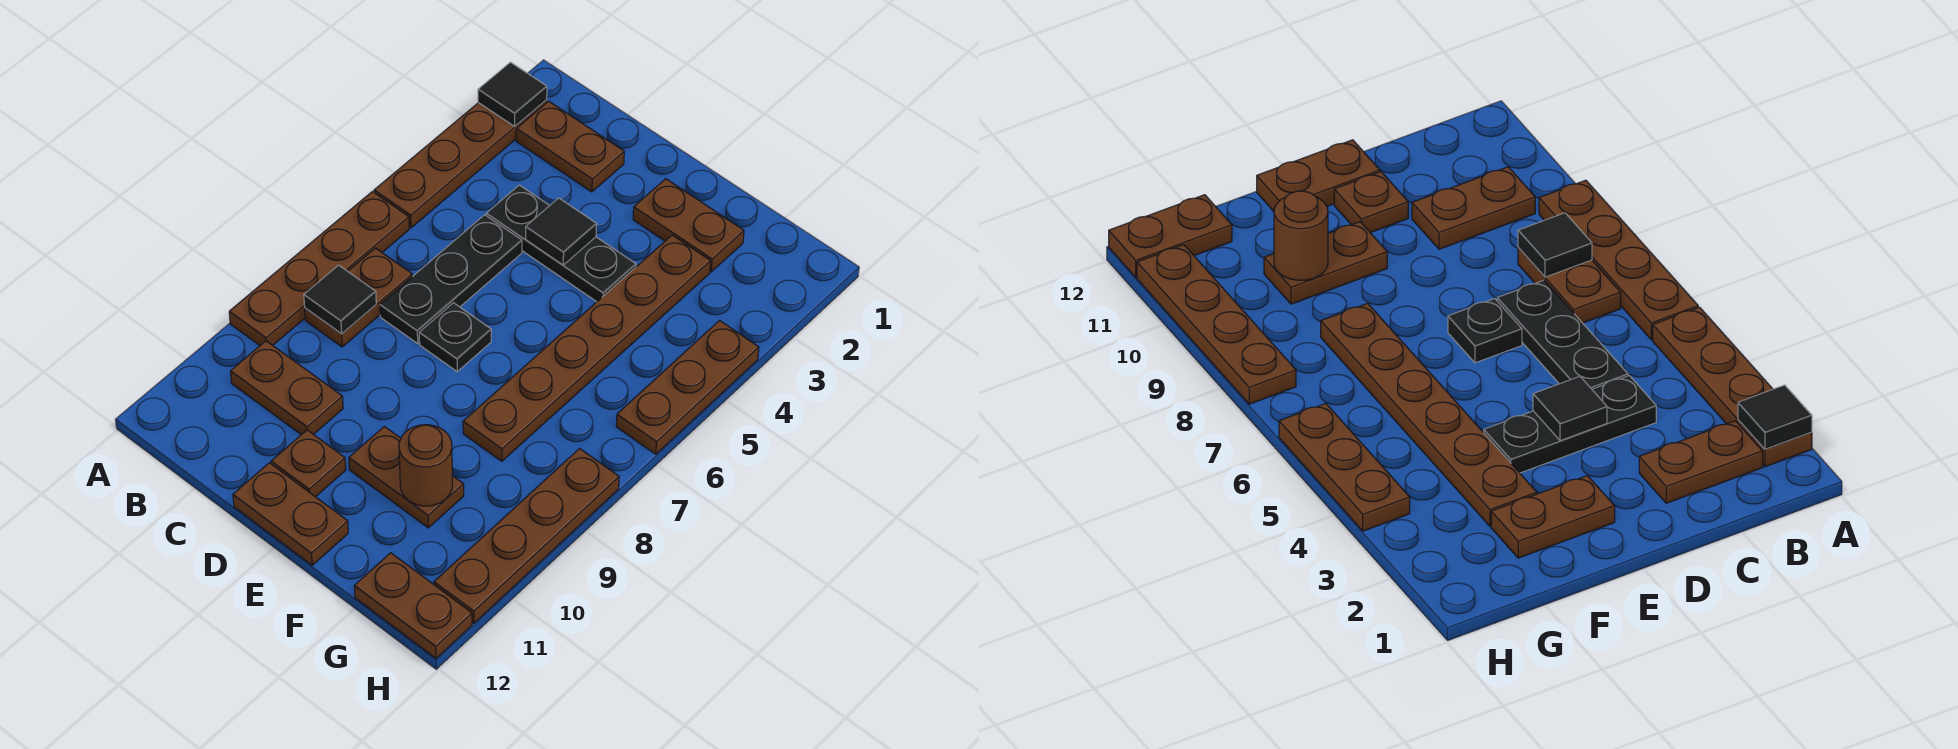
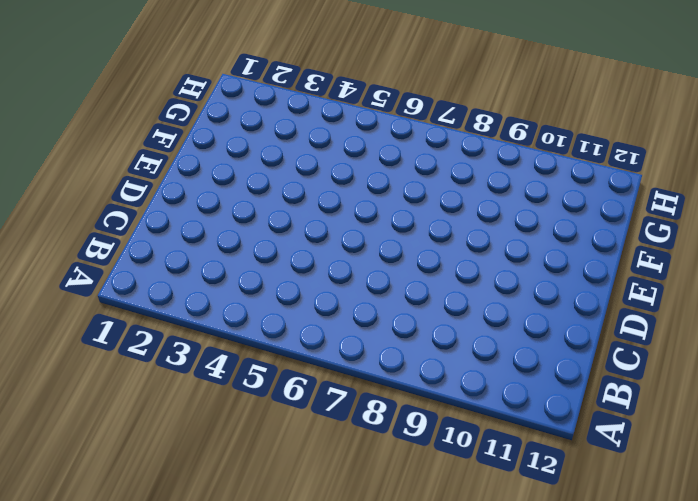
none -> brown plate A2:A5 level 1
none -> brown plate A6:A9 level 1
none -> brown plate B2:C2 level 1

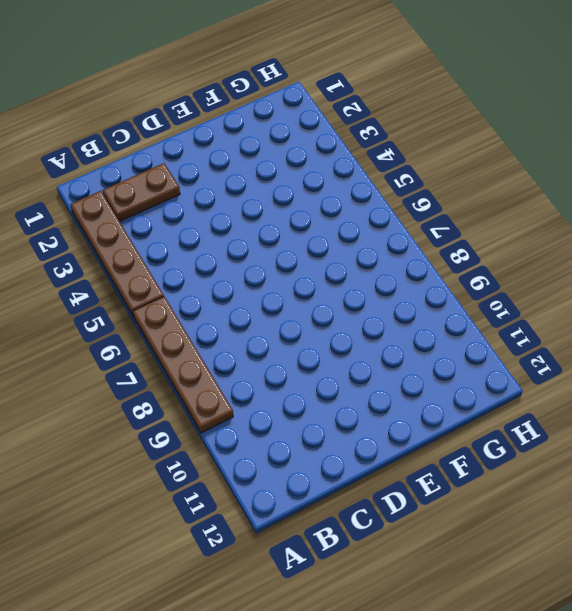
none -> brown plate B7:B8 level 1
none -> brown plate B10:C10 level 1
none -> black plate C4:E4 level 1

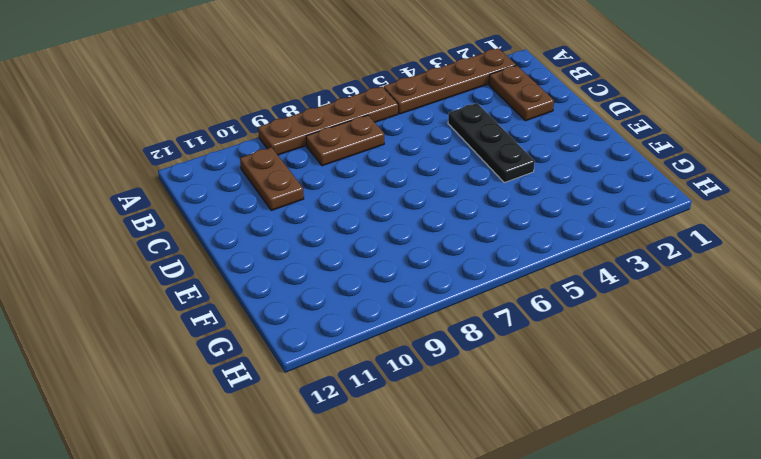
none -> black plate C5:C7 level 1
none -> black plate D7 level 1
none -> brown plate D11 level 1

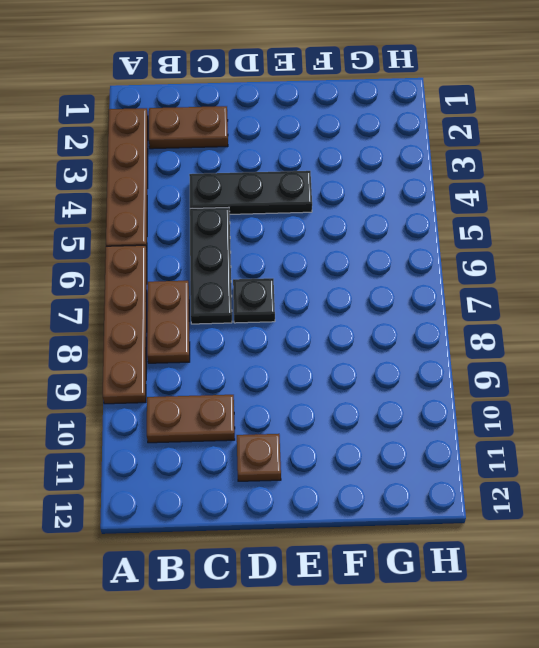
none -> brown plate D12:E12 level 1
none -> brown plate E2:F2 level 1
none -> brown plate E10:F10 level 1

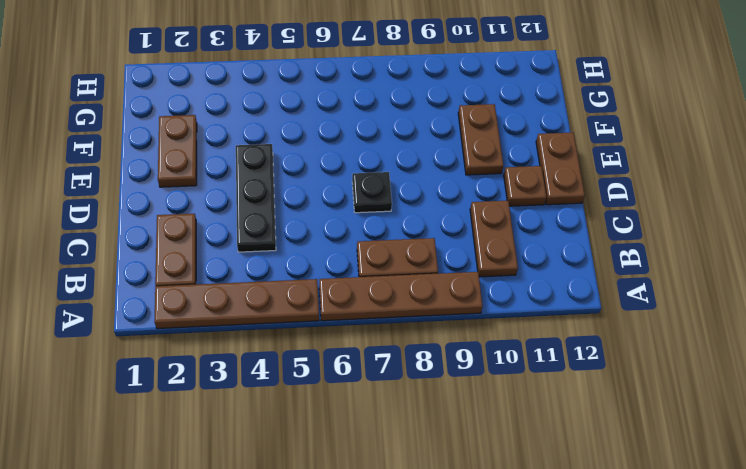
none -> black plate C5:C7 level 1
none -> brown plate F3:F8 level 1
none -> brown plate G12:H12 level 1

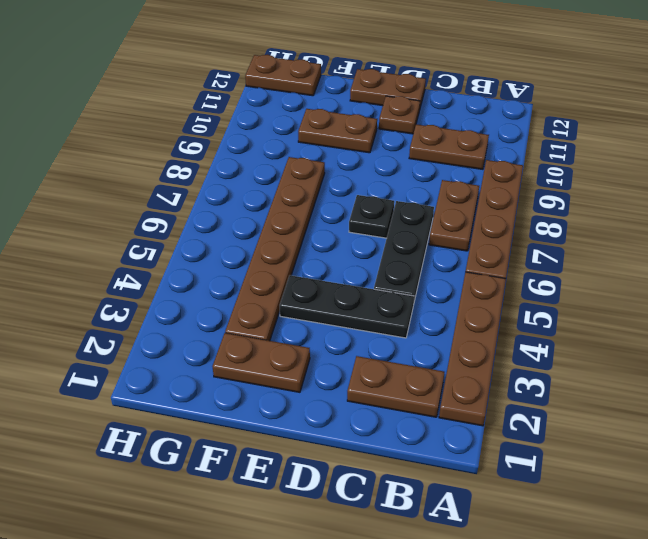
none -> brown plate H4:H6 level 1
none -> brown plate H8:H11 level 1
none -> black tile A2 level 2

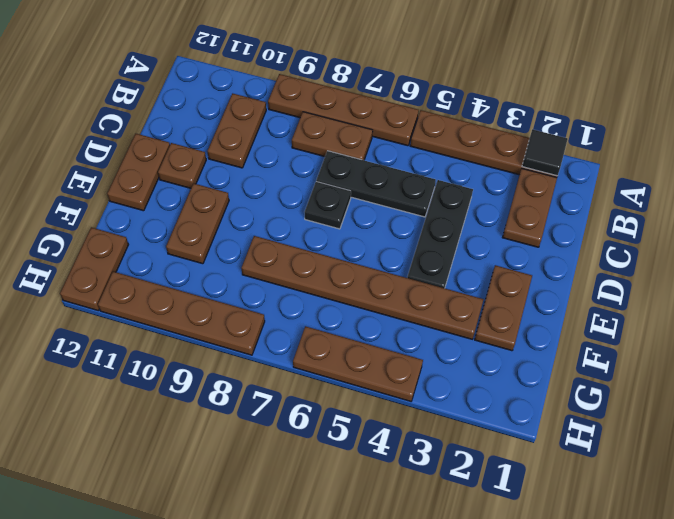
none -> black tile B8 level 2
none -> black tile D4 level 2
none -> brown round brick F10 level 2

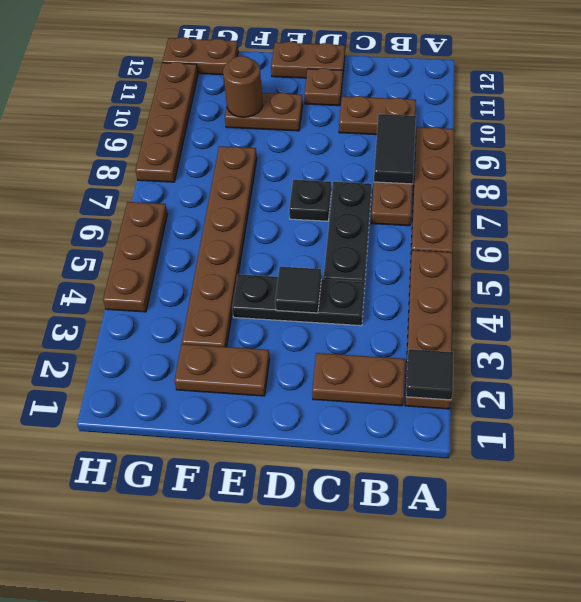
black tile B8:B9 level 2 -> black tile B8 level 2

